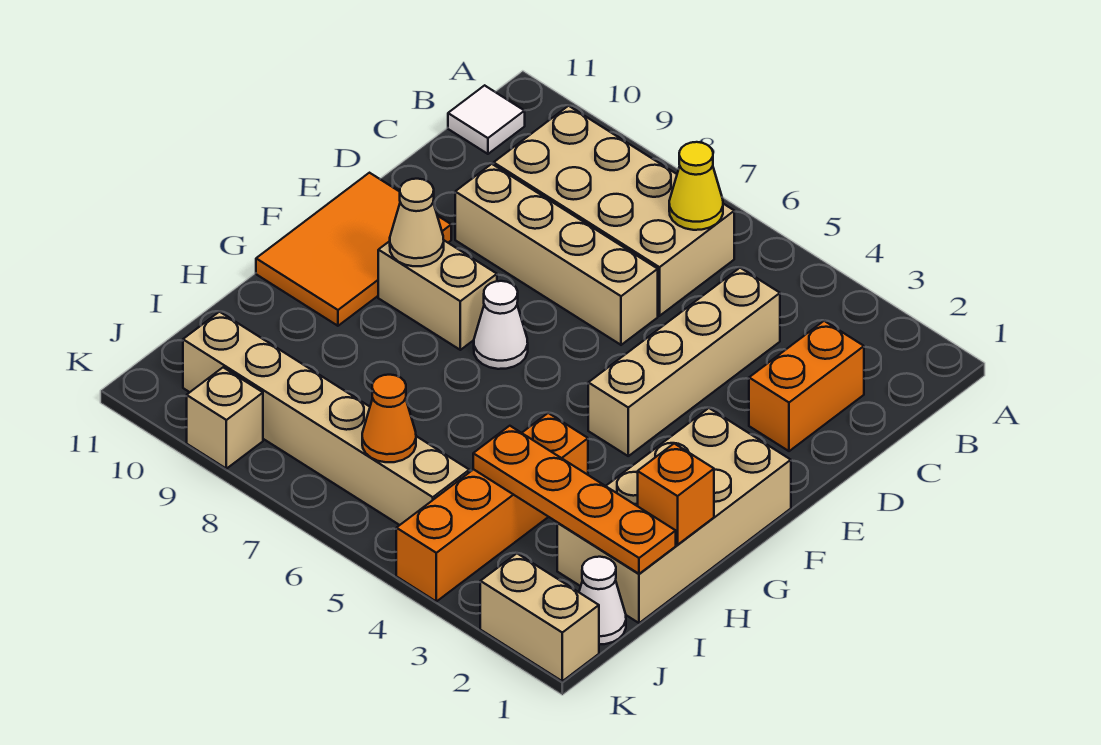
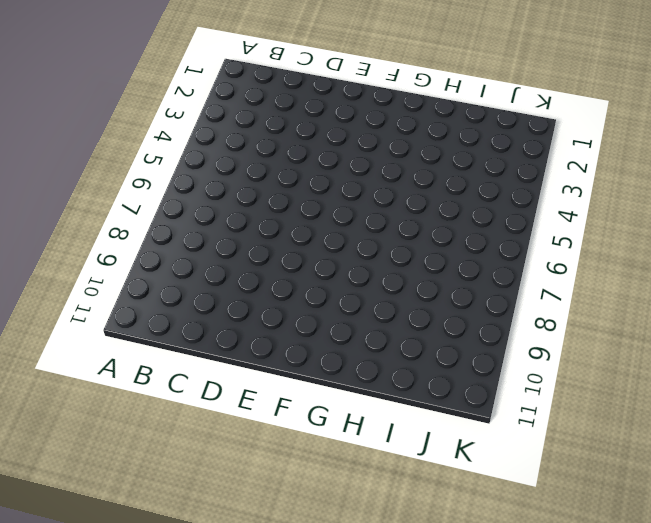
none -> tan brick B6:C9 level 1
none -> white tile B11 level 1
none -> orange brick C2:D2 level 1

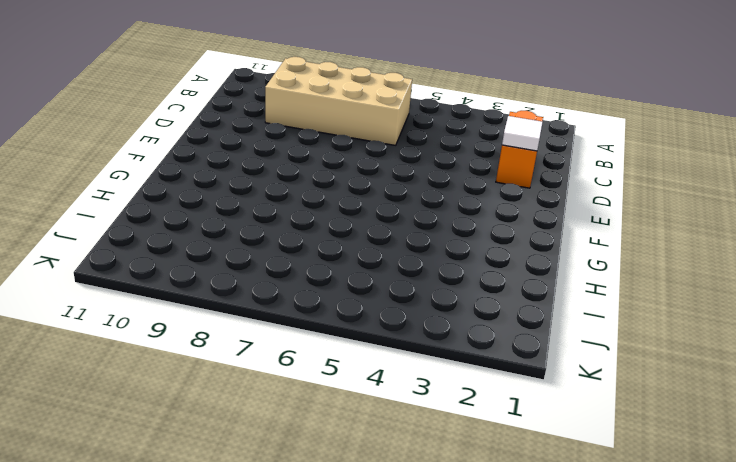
white tile D2 level 2 -> white tile B11 level 1
none -> tan brick C4:F4 level 1
none -> tan brick D6:D9 level 1
none -> orange tile E10:G11 level 1

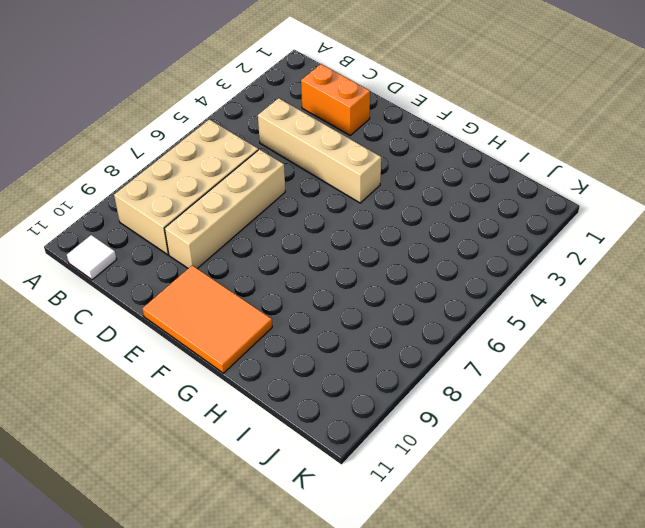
none -> tan brick F1:I2 level 1
none -> white cone F7 level 1
none -> tan brick F8:F9 level 1

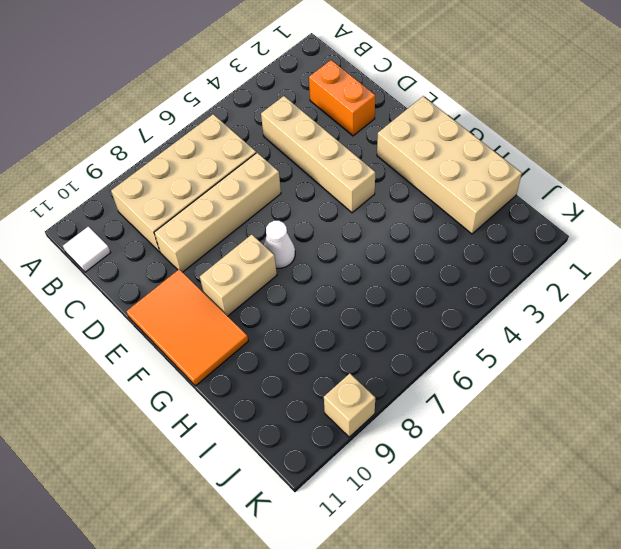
none -> orange brick H4:K4 level 1
none -> white cone J1 level 1
none -> tan brick J5:J10 level 1

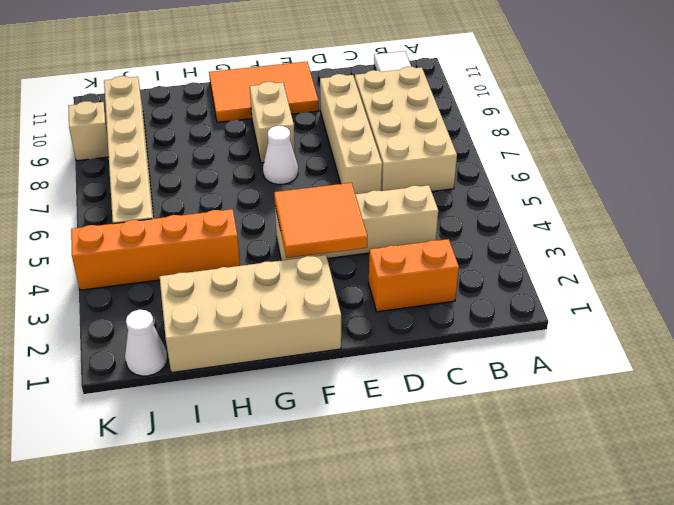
orange tile E3:F4 level 2 -> none
none -> tan brick K1:K2 level 1
none -> yellow cone B6 level 2
none -> tan cone F9 level 2

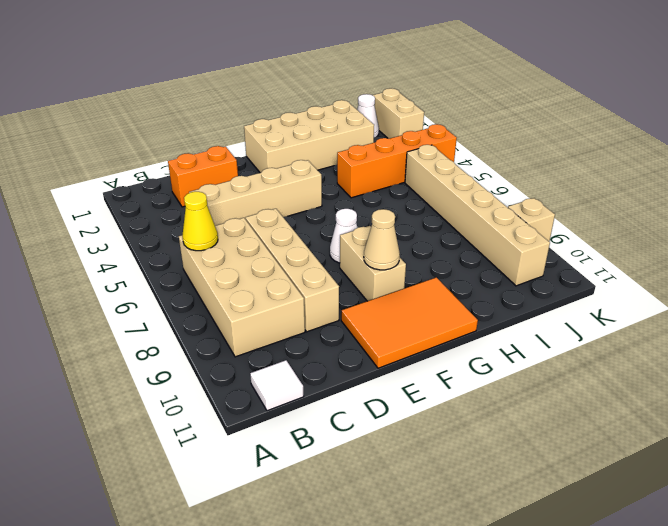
none -> orange brick H1 level 2
none -> orange plate I1:I4 level 2
none -> orange cone J6 level 2

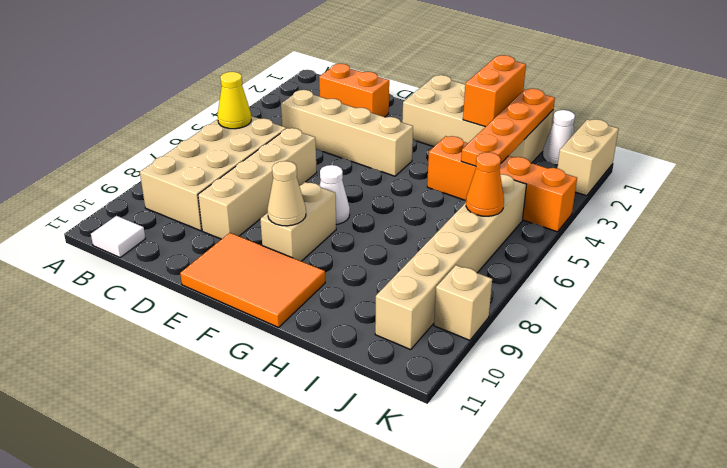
orange brick H1:H2 level 2 -> orange brick H1 level 2

